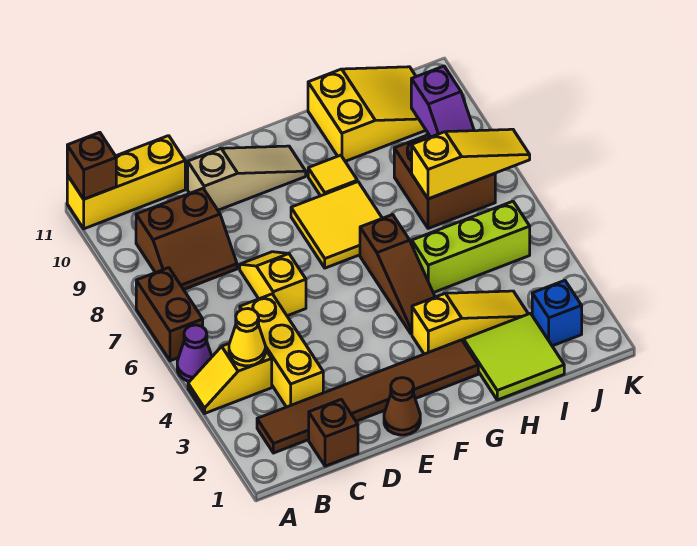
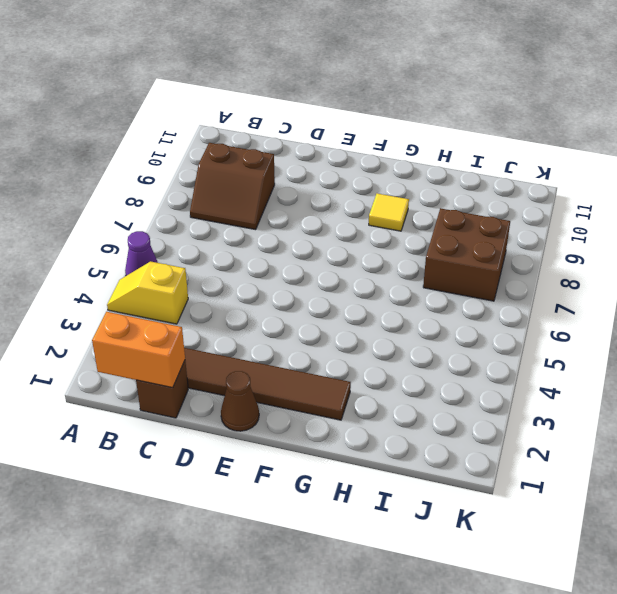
orange brick B1:C1 level 2 -> none
none -> brown brick A6:A7 level 1
none -> yellow brick A11:C11 level 1
none -> yellow brick C3:C5 level 1

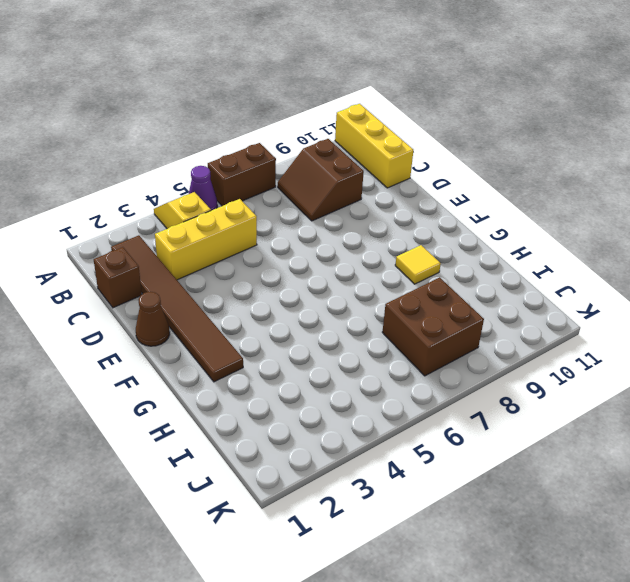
none -> yellow slope D6:D7 level 1 top 6
none -> tan slope D10:F10 level 1 top D
none -> yellow tile F7:G8 level 1

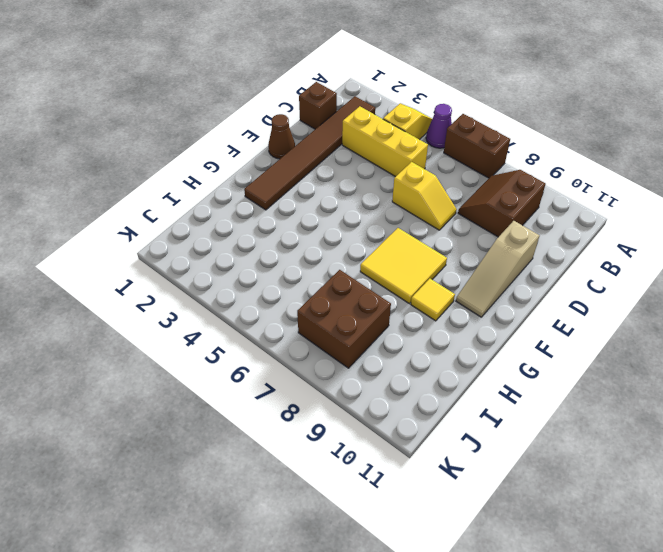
none -> yellow brick A11:C11 level 1
none -> yellow slope G3:I3 level 1 top G
none -> brown slope G4:G6 level 1 top 6

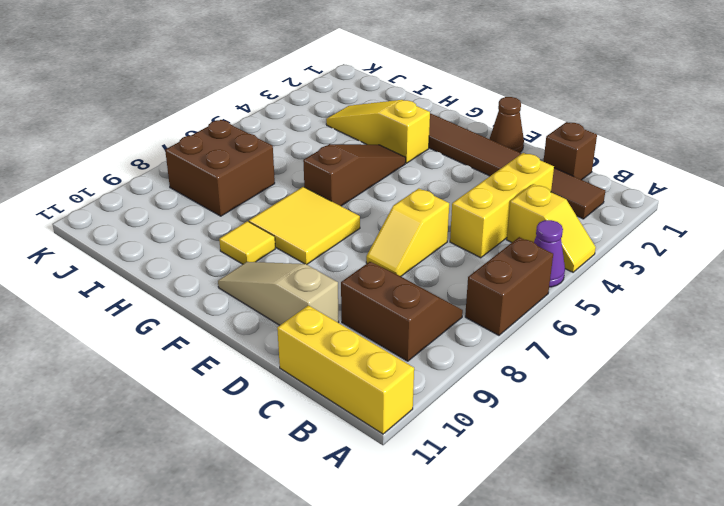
none -> lime tile H1:I2 level 1
none -> lime brick H5:J5 level 1
none -> yellow slope H10:J11 level 1 top H

